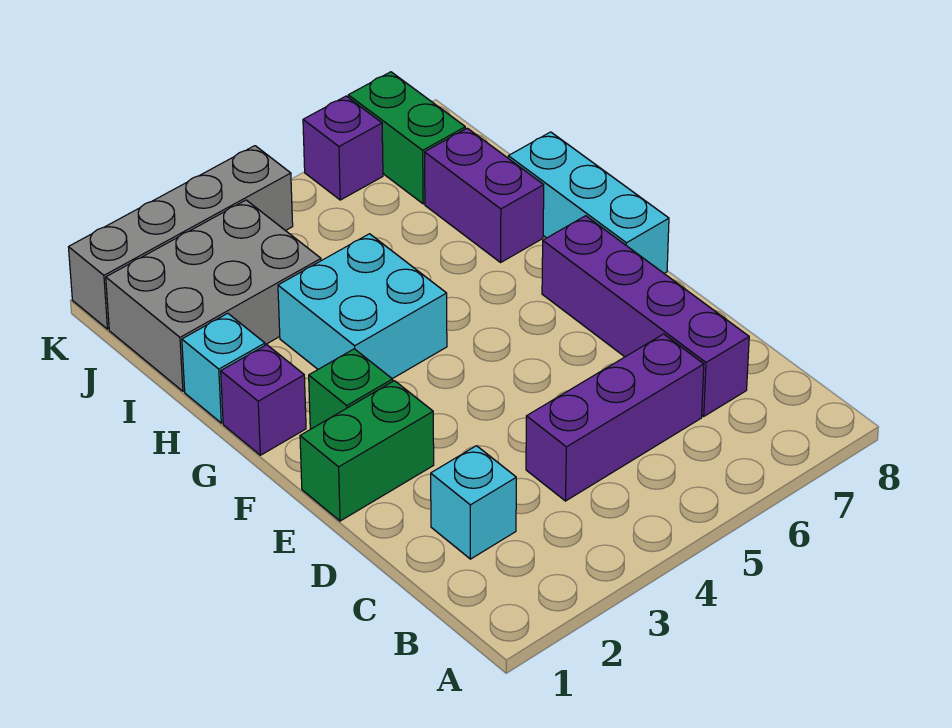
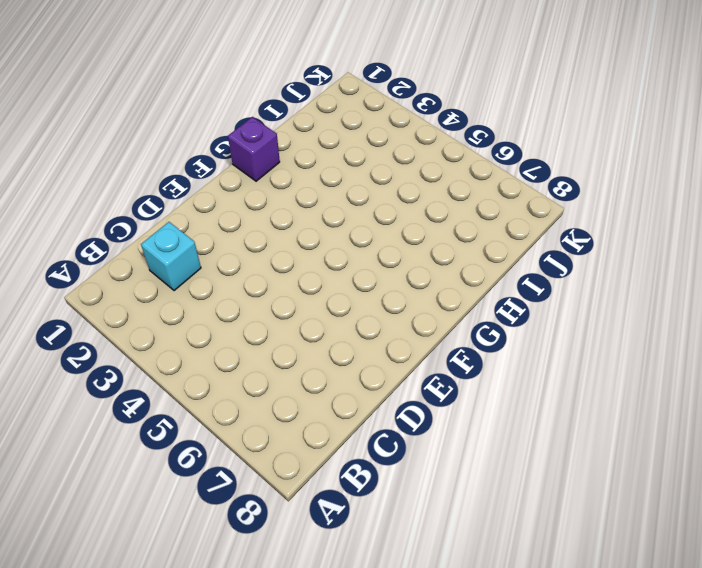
none -> purple brick C4:C6 level 1
none -> purple brick C7:F7 level 1
none -> green brick E1:E2 level 1

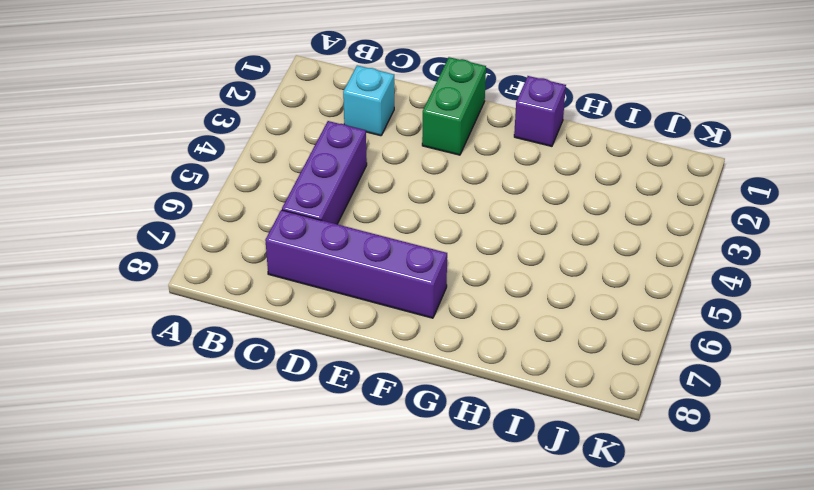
none -> green brick F2 level 1
none -> cyan brick F8:H8 level 1
none -> cyan brick G3:H4 level 1

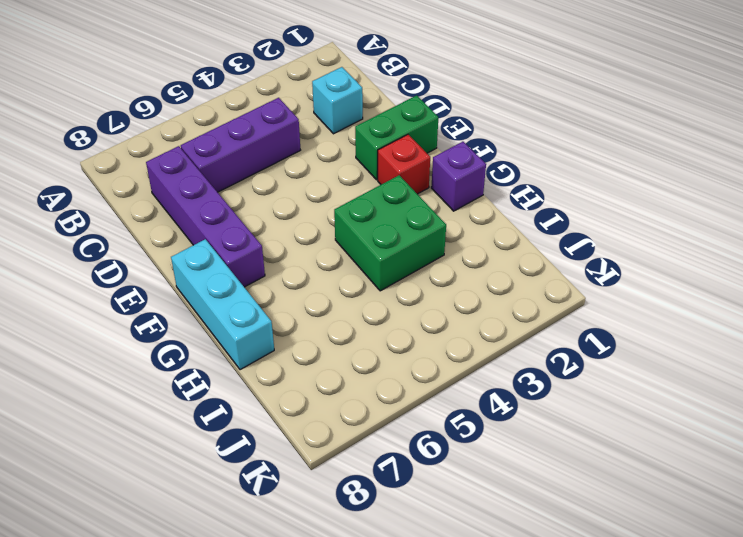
red brick F2 level 1 -> green brick F2 level 1
green brick G3:H4 level 1 -> cyan brick G3:H4 level 1
none -> cyan brick H1 level 1
none -> purple brick H7:I7 level 1
none -> grey brick I1:J3 level 1

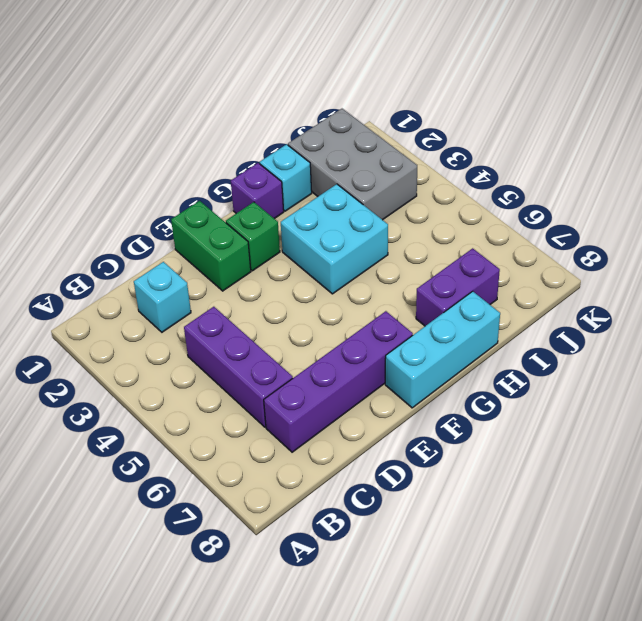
none -> green brick J7:K7 level 1
none -> grey brick K1:K4 level 1
none -> purple brick K6 level 1

